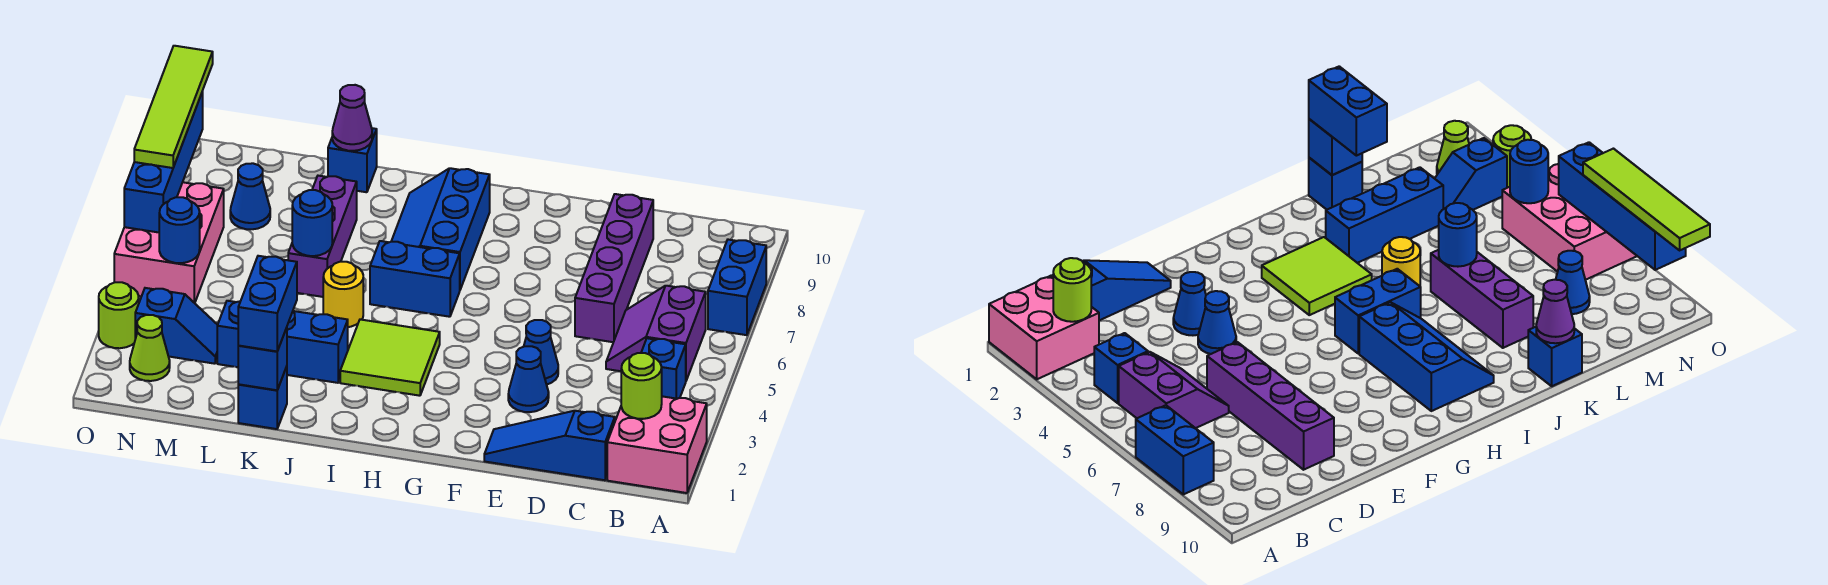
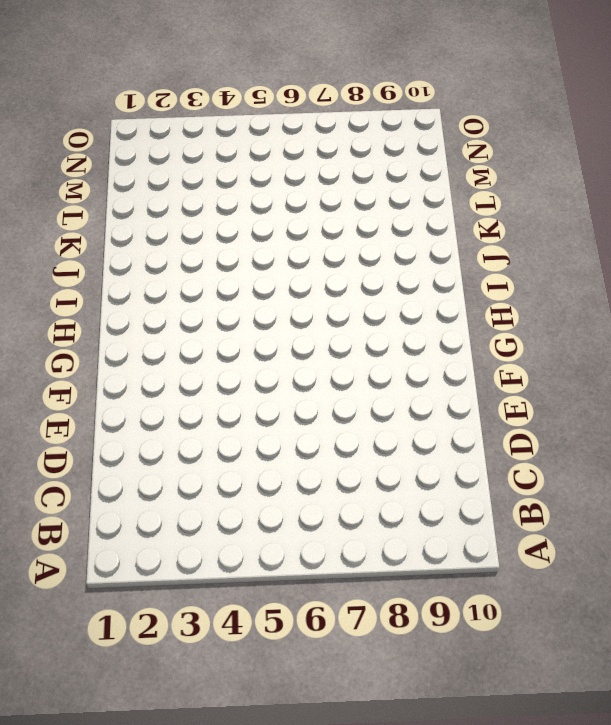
none -> pink brick A1:B2 level 1
none -> blue brick A7:A8 level 1
none -> blue brick B4 level 1

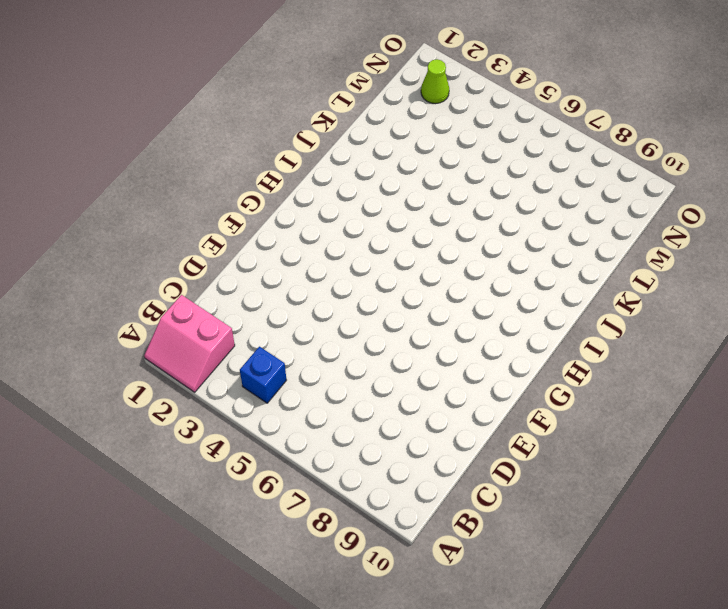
pink slope A1:B2 level 1 top B -> pink brick A1:B2 level 1
none -> blue brick A7:A8 level 1
none -> purple slope B5:C6 level 1 top B
none -> blue slope C1:E1 level 1 top C

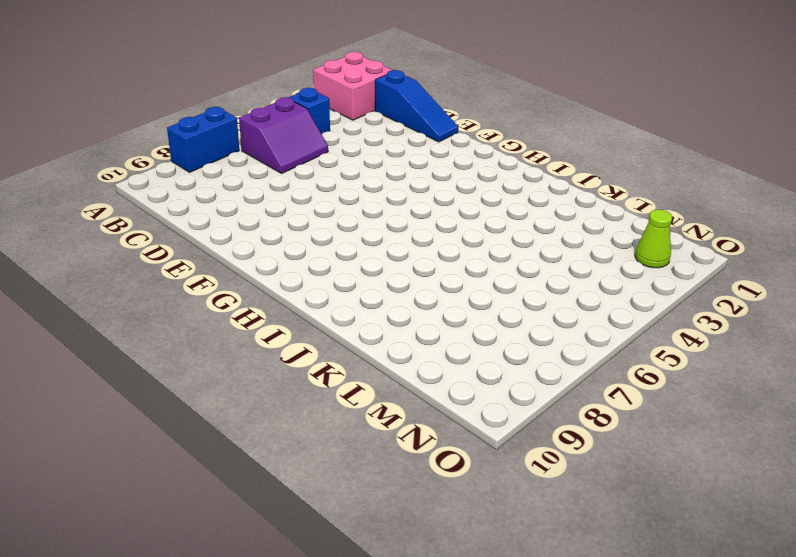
none -> purple brick D6:D9 level 1
none -> blue cone E3 level 1
none -> blue cone E4 level 1

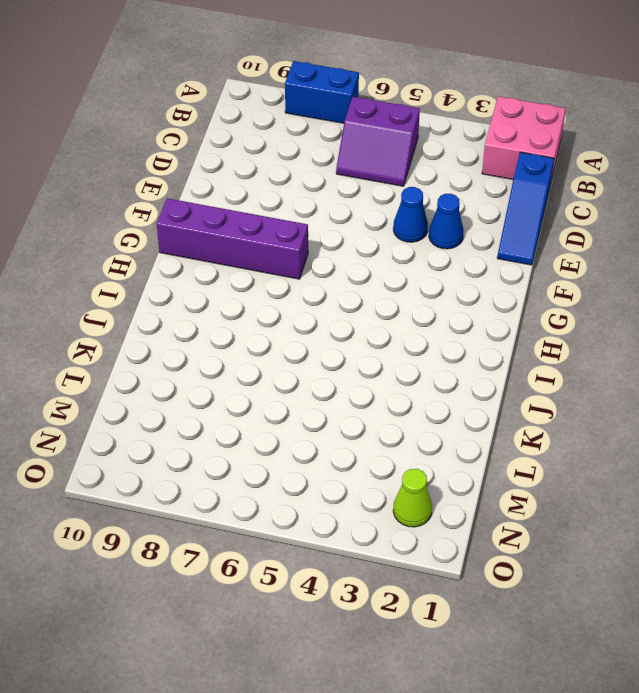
purple brick G7:G10 level 1 -> purple brick D6:D9 level 1
none -> blue brick B4 level 1
none -> lime tile H3:I4 level 1
none -> blue brick H6:I6 level 1

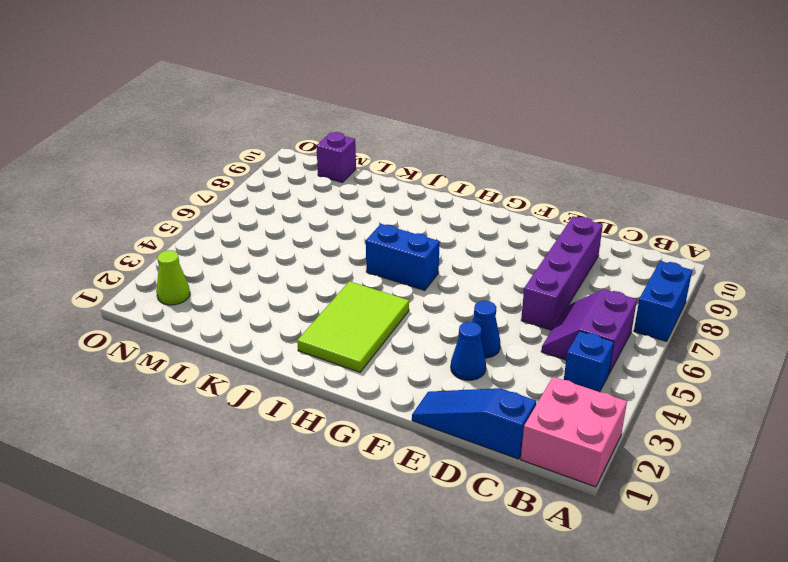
lime tile H2:I4 level 1 -> lime tile H3:I4 level 1
purple brick M10 level 1 -> none
none -> blue slope H7:I9 level 1 top H
none -> blue brick J3:L3 level 1
none -> yellow round brick J5 level 1

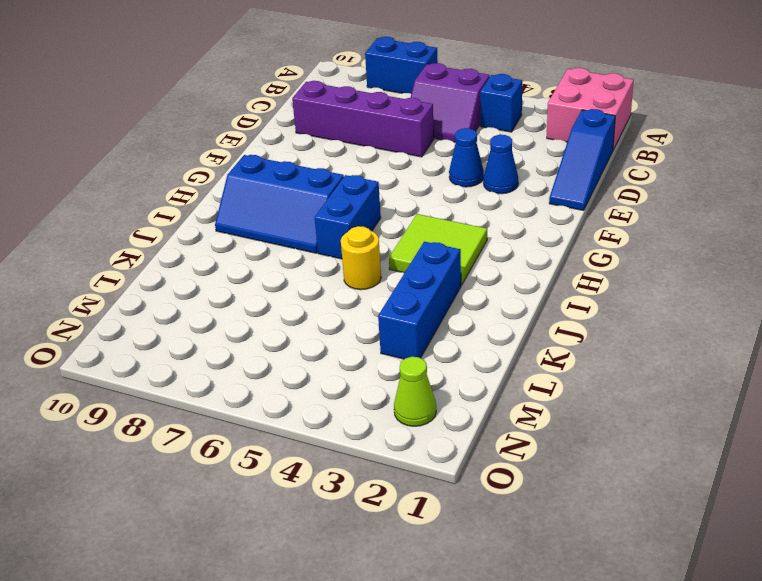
none -> blue brick K1 level 1
none -> purple brick K6:K8 level 1
none -> blue brick K10 level 1

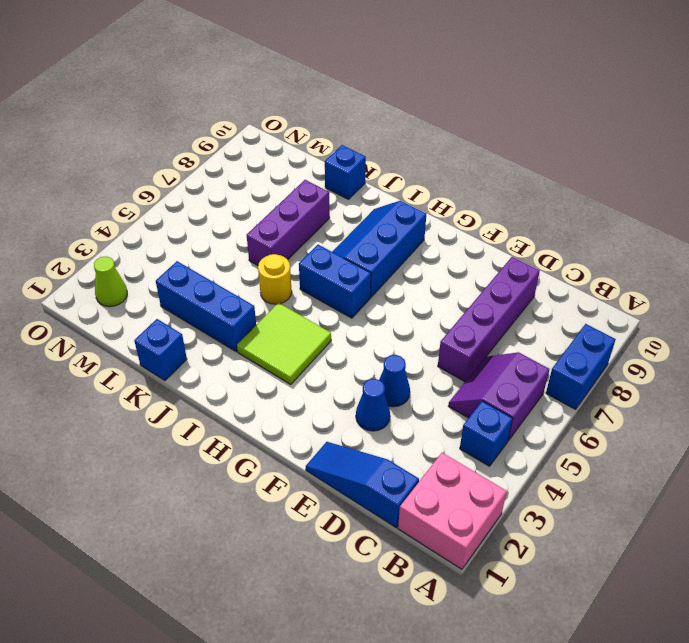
none -> blue slope M3:N3 level 1 top N
none -> blue cone M8 level 1
none -> pink brick N5:O7 level 1

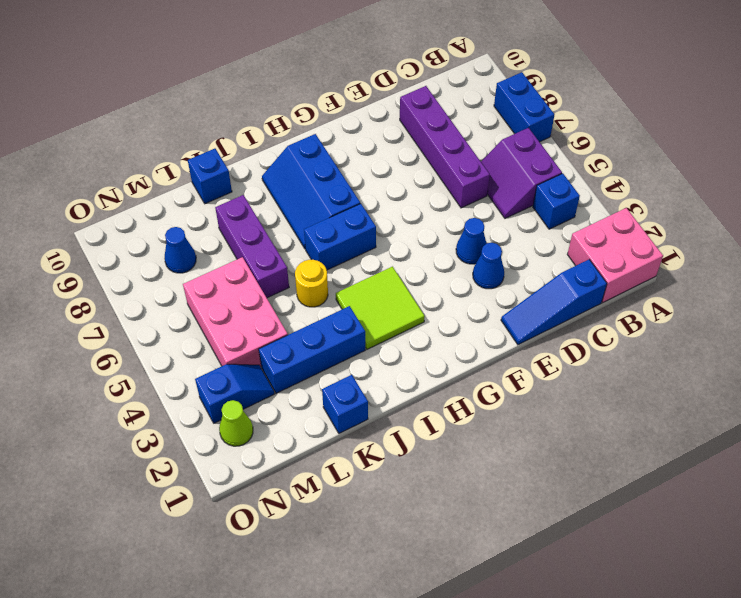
pink brick L4:M6 level 1 -> pink brick N5:O7 level 1
none -> lime round brick O3 level 1
none -> lime round brick B2 level 2
none -> blue brick K1 level 2

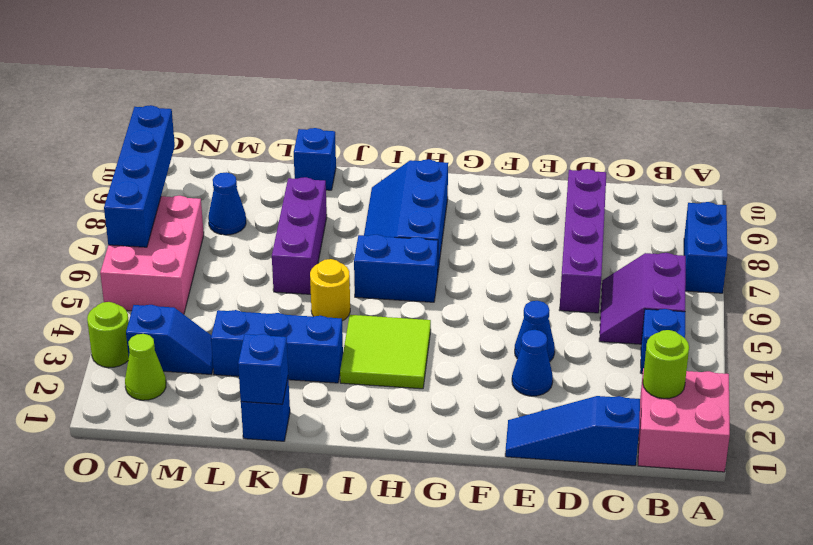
none -> blue round brick K6 level 2
none -> purple cone K10 level 2
none -> blue round brick N5 level 2

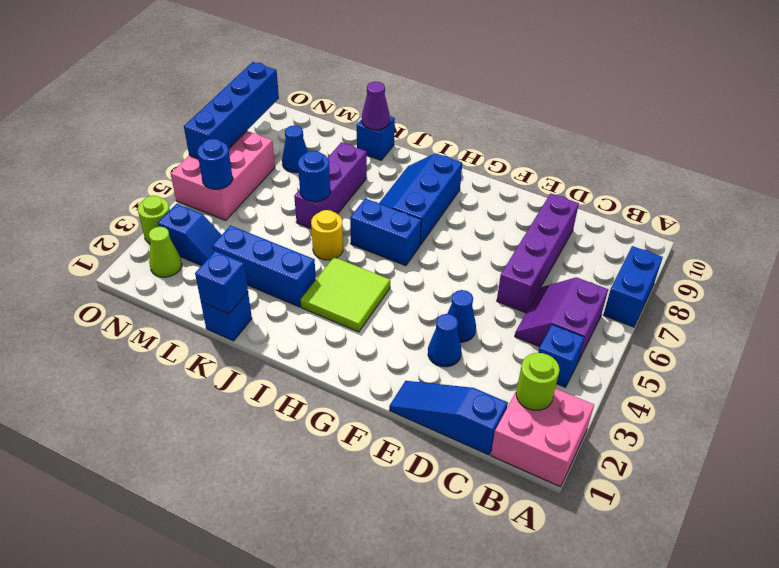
none -> blue brick K1:K2 level 3
none -> lime tile O7:O10 level 3

